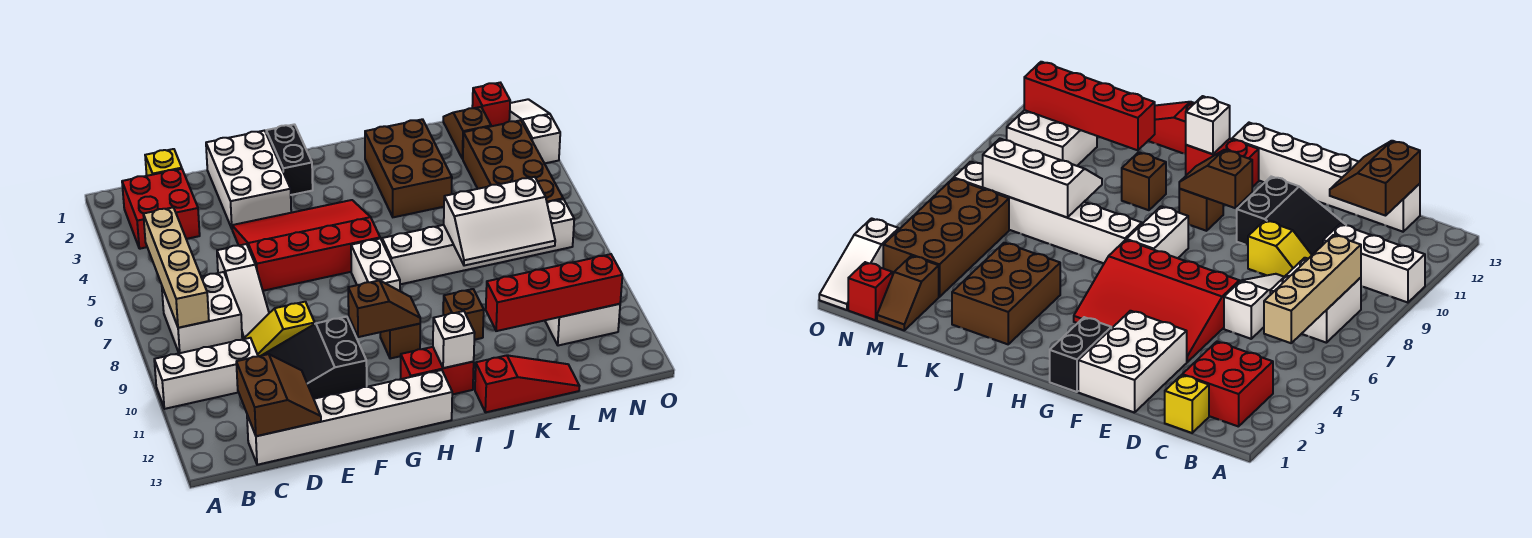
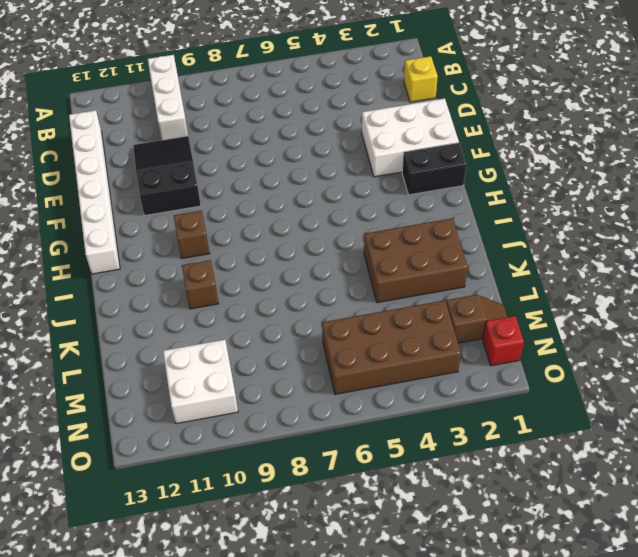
none -> red brick B2:C3 level 1
none -> white brick B7:C8 level 1
none -> white slope D6:D8 level 1 top 6

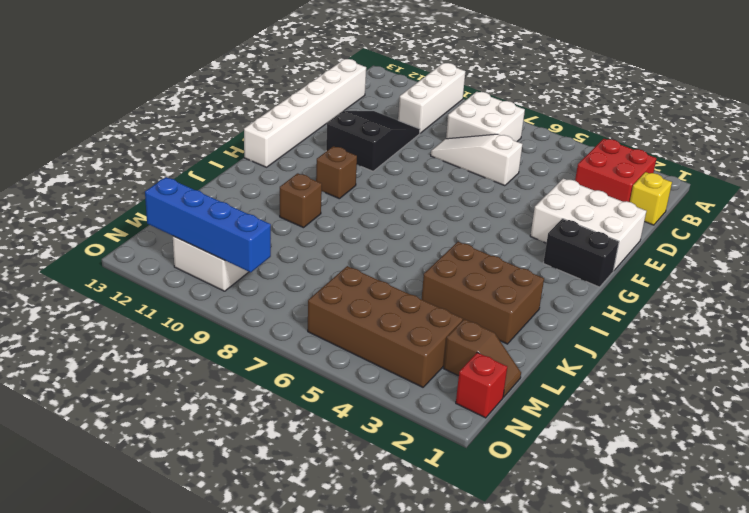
blue brick N9:N12 level 2 -> red brick K11:N11 level 2
none -> yellow slope D9:E9 level 1 top E
none -> red slope E4:H6 level 1 top 6
none -> white brick H7:H8 level 1

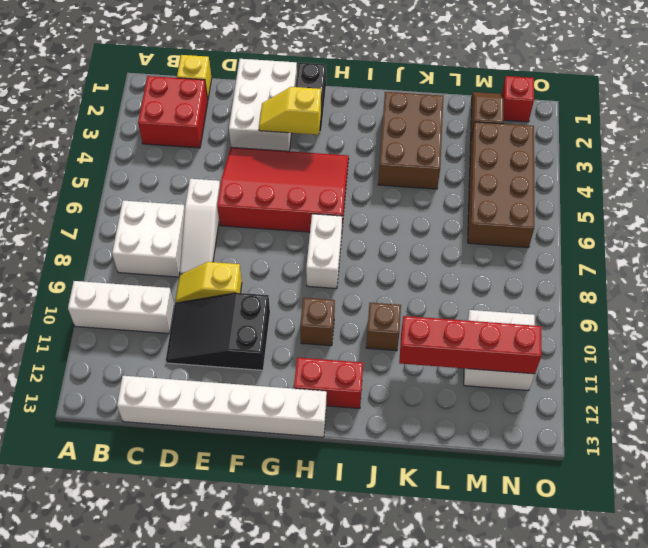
yellow slope F3:G3 level 2 top G -> none
none -> white brick I7:N7 level 1
none -> red slope J13:L13 level 1 top J
none -> white slope O1:O3 level 1 top 3

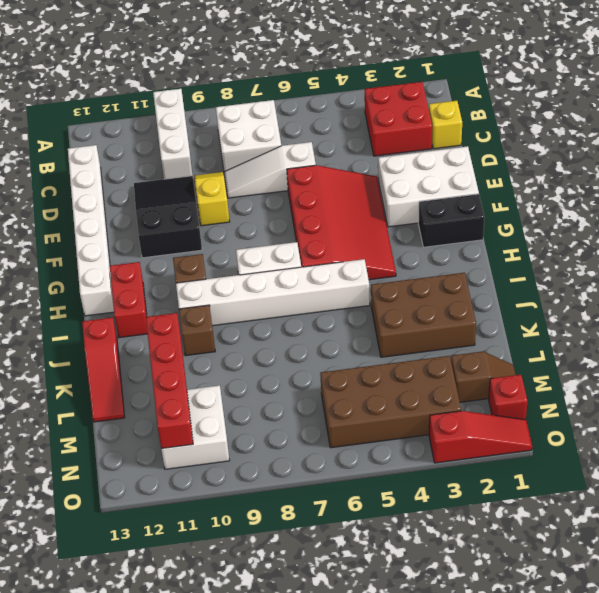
white brick I5:I10 level 1 -> white brick I7:N7 level 1
red slope O1:O3 level 1 top 3 -> white slope O1:O3 level 1 top 3
none -> tan brick B5:B8 level 2
none -> brown slope C12:D13 level 2 top C
none -> brown slope G10:H10 level 2 top G

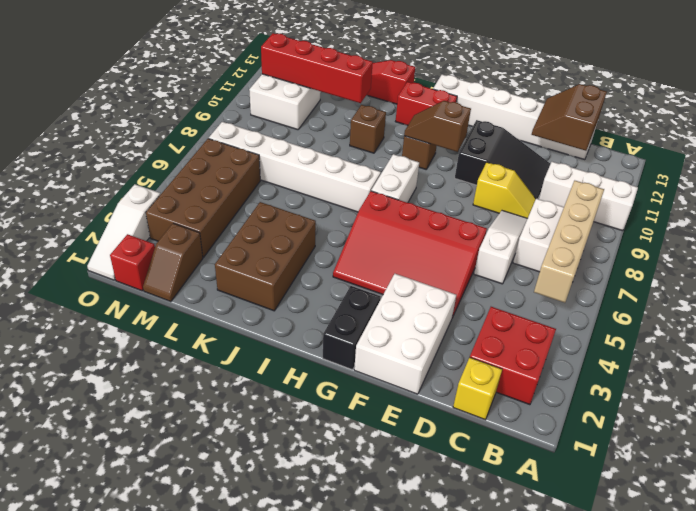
none -> white brick I12 level 2
none -> white slope K7:M8 level 2 top 7

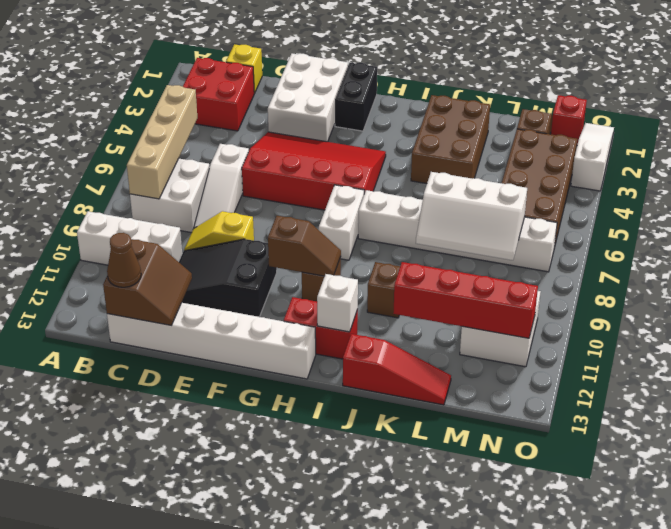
brown cone C13 level 3 -> none

